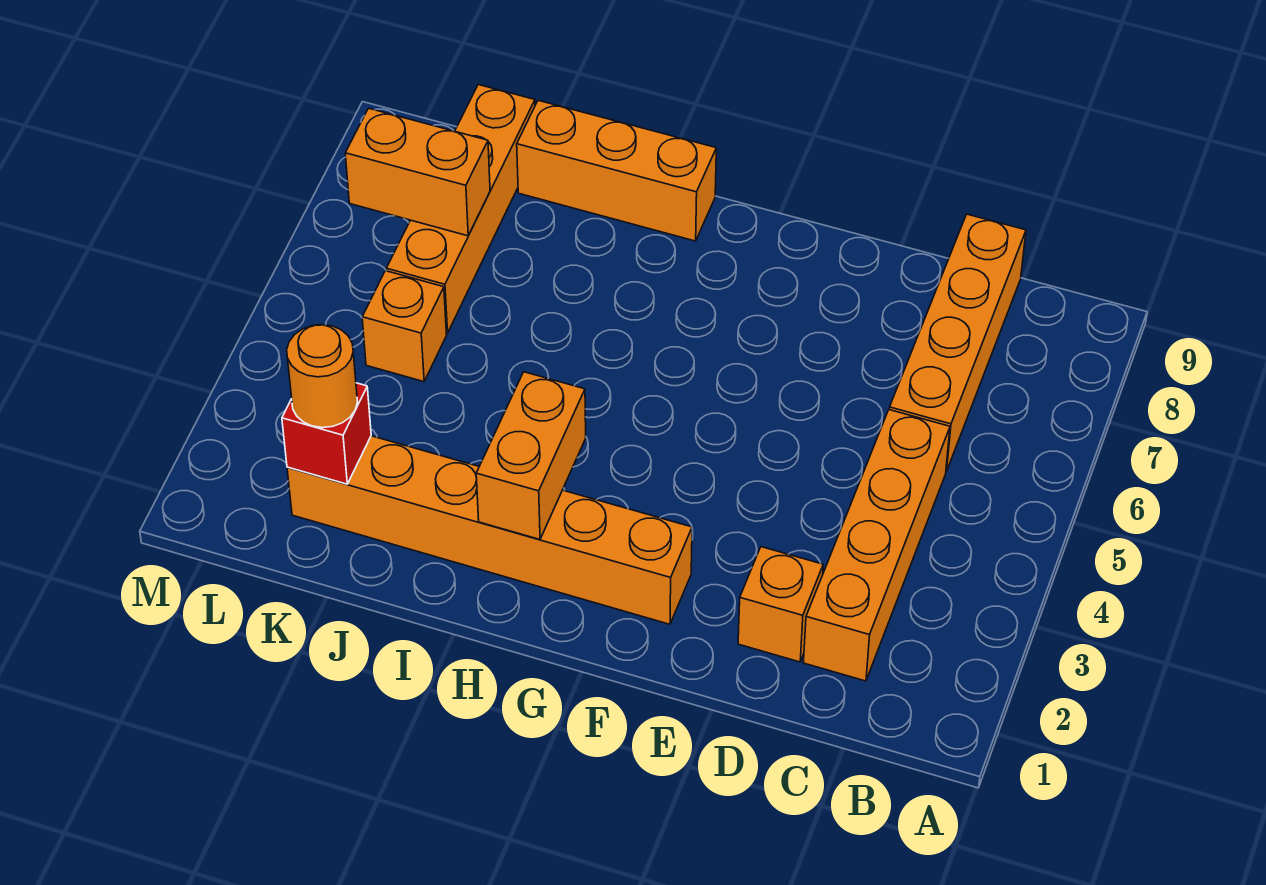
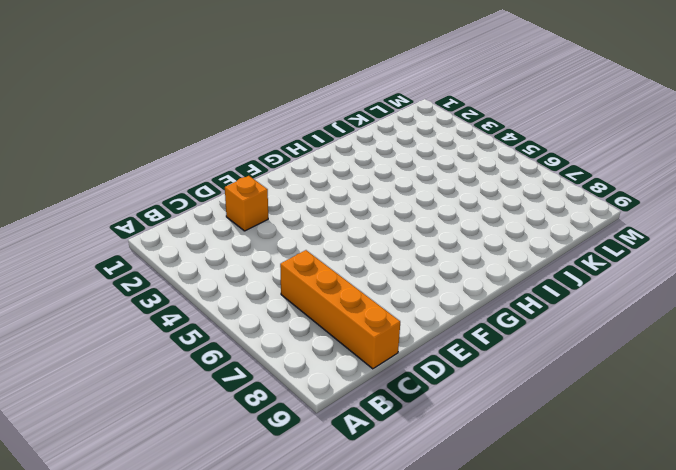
none -> orange brick C2:C5 level 1
none -> orange brick F2:K2 level 1

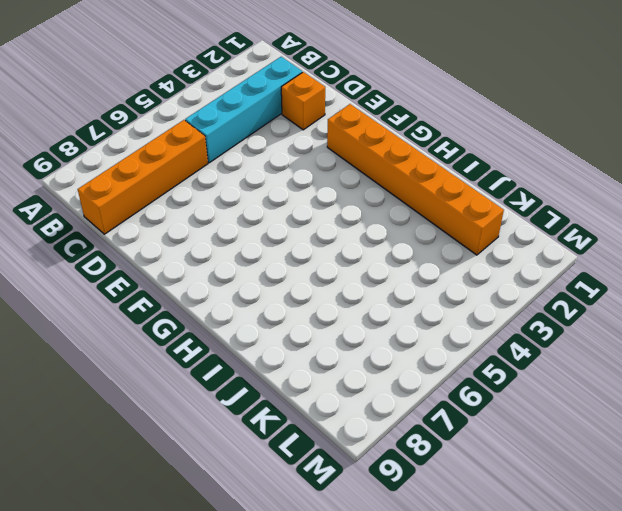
cyan brick C2:C5 level 1 -> orange brick C2:C5 level 1
none -> orange brick H9:J9 level 1
none -> orange brick K5 level 1

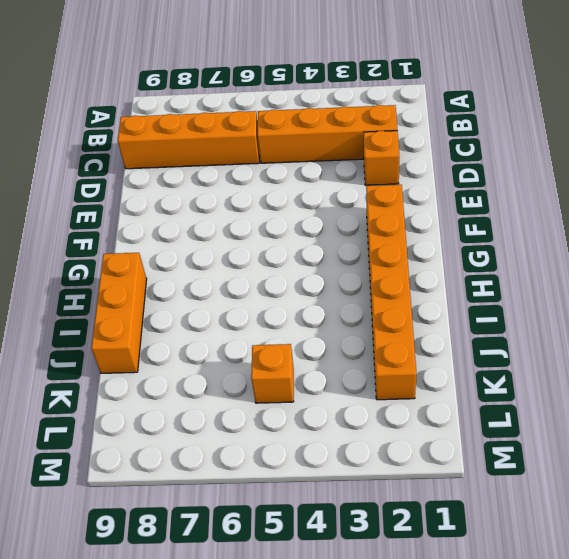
none -> orange brick K6:K9 level 1
none -> orange brick H2:H3 level 2

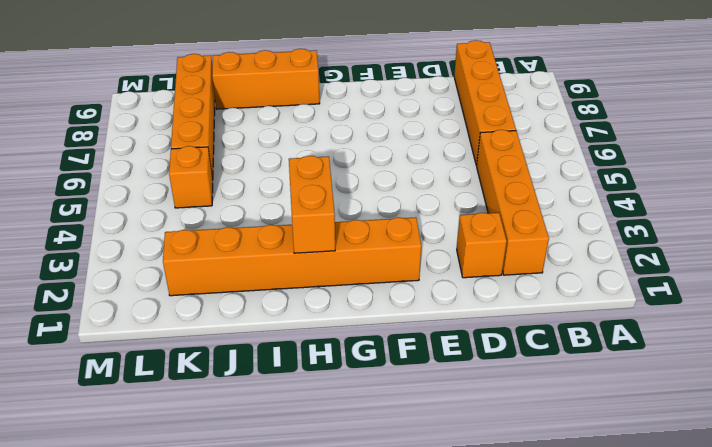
none -> red brick K2 level 2
none -> orange brick K7:L7 level 2

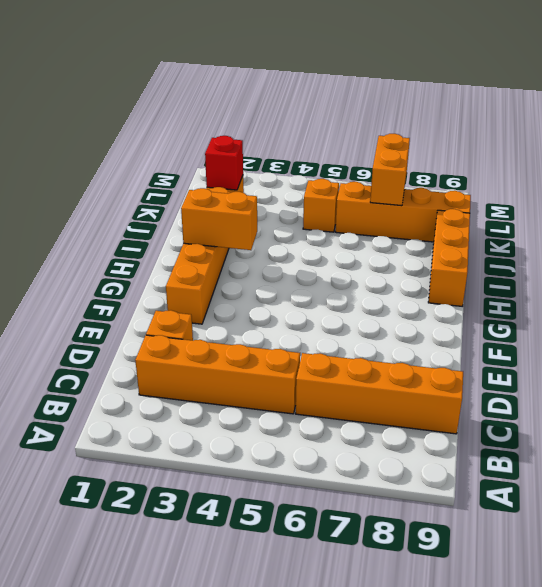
none -> orange round brick K2 level 3

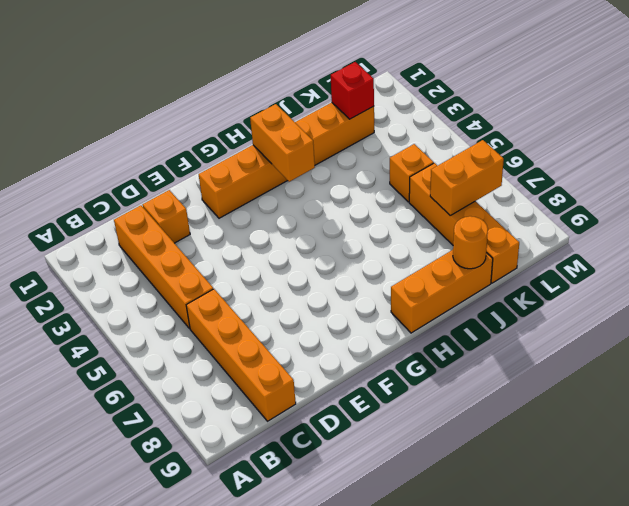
orange round brick J9 level 2 -> orange round brick K2 level 3

